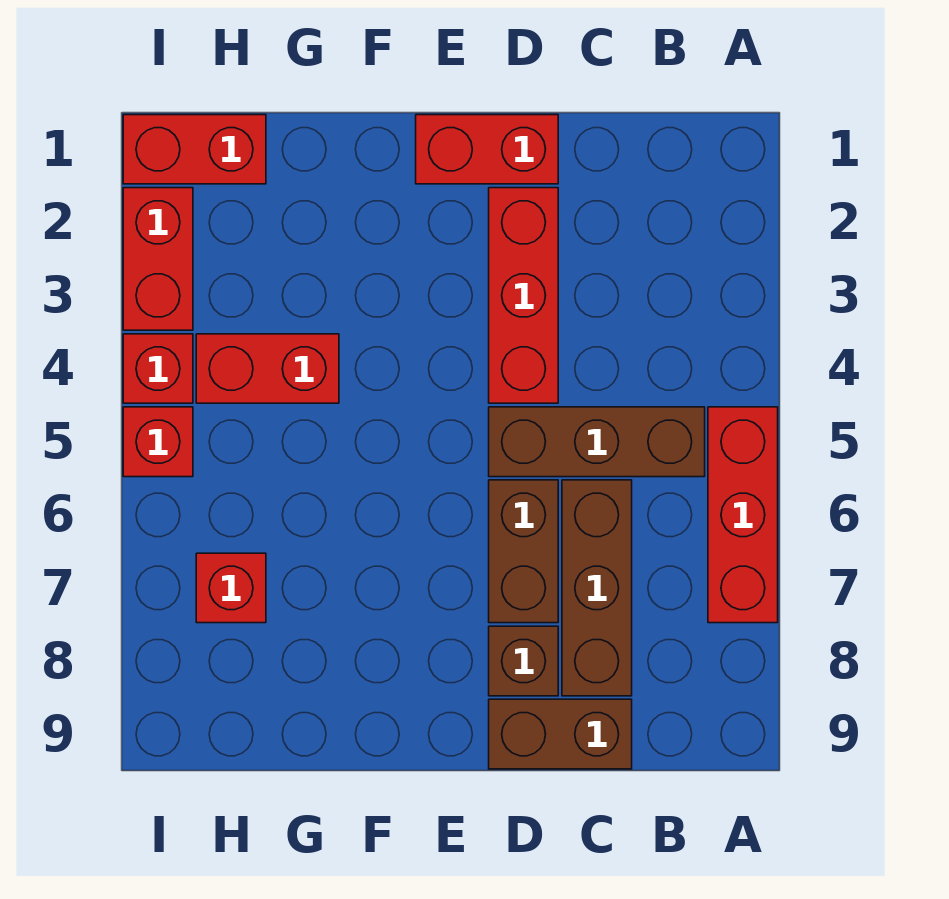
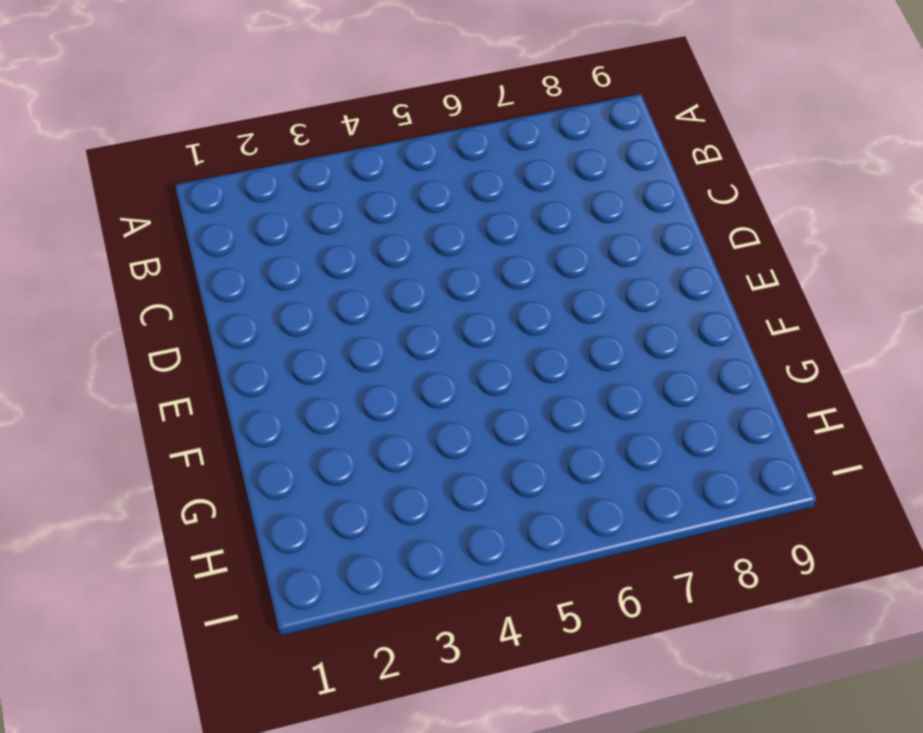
none -> red brick A5:A7 level 1
none -> brown brick B5:D5 level 1
none -> brown brick C6:C8 level 1

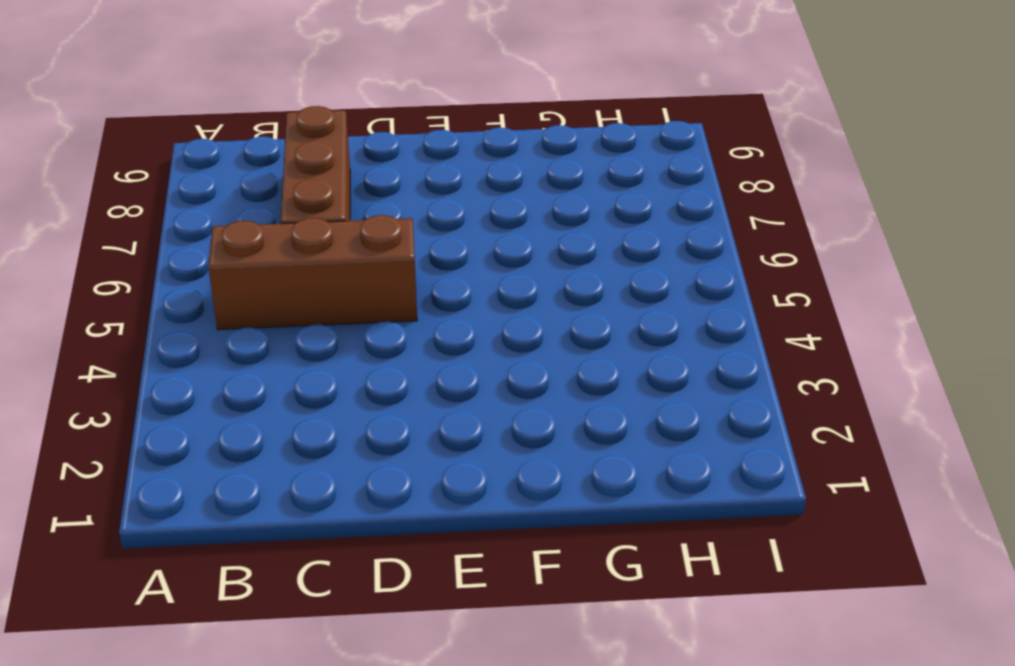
none -> red brick A5:A7 level 1
none -> brown brick C9:D9 level 1
none -> red brick D1:E1 level 1

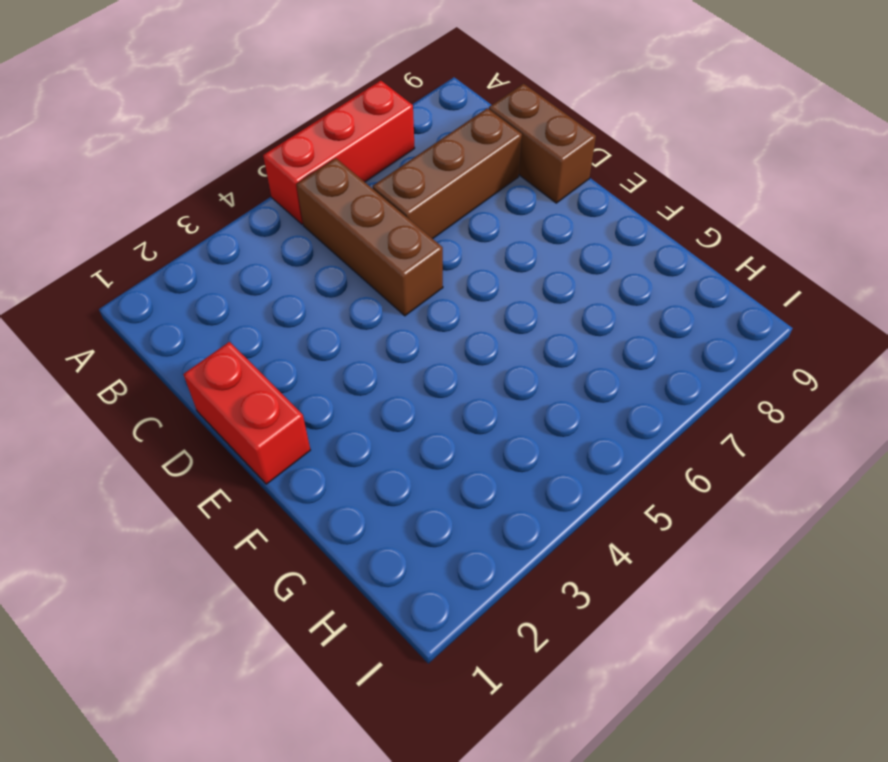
none -> red brick D2:D4 level 1
none -> brown brick D6:D7 level 1
none -> brown brick D8 level 1

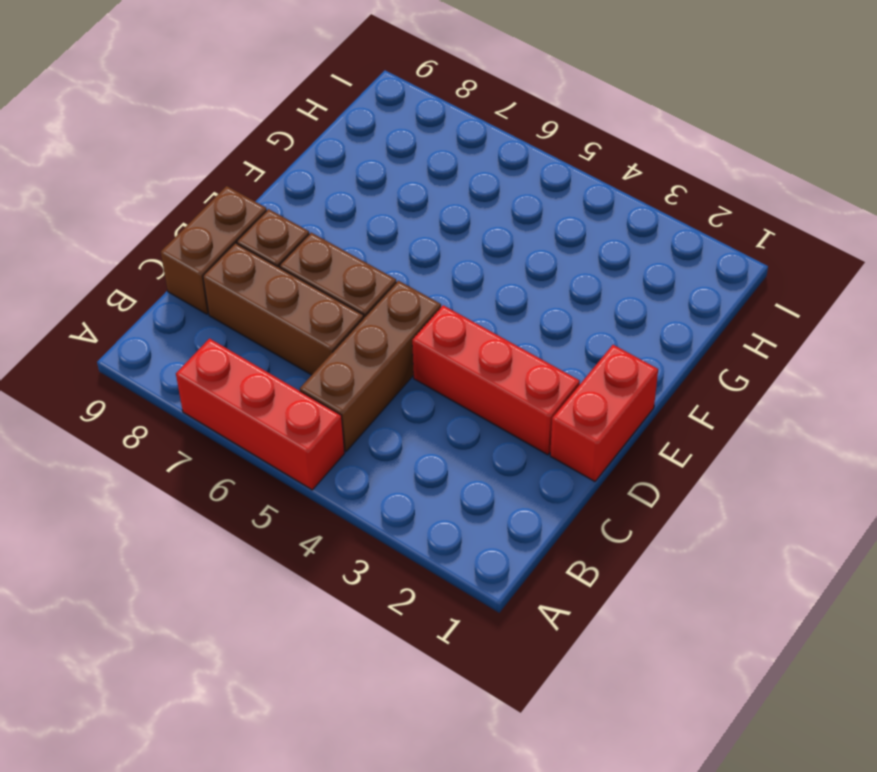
none -> red brick G4:H4 level 1
none -> red brick H1:I1 level 1
none -> red brick H7 level 1

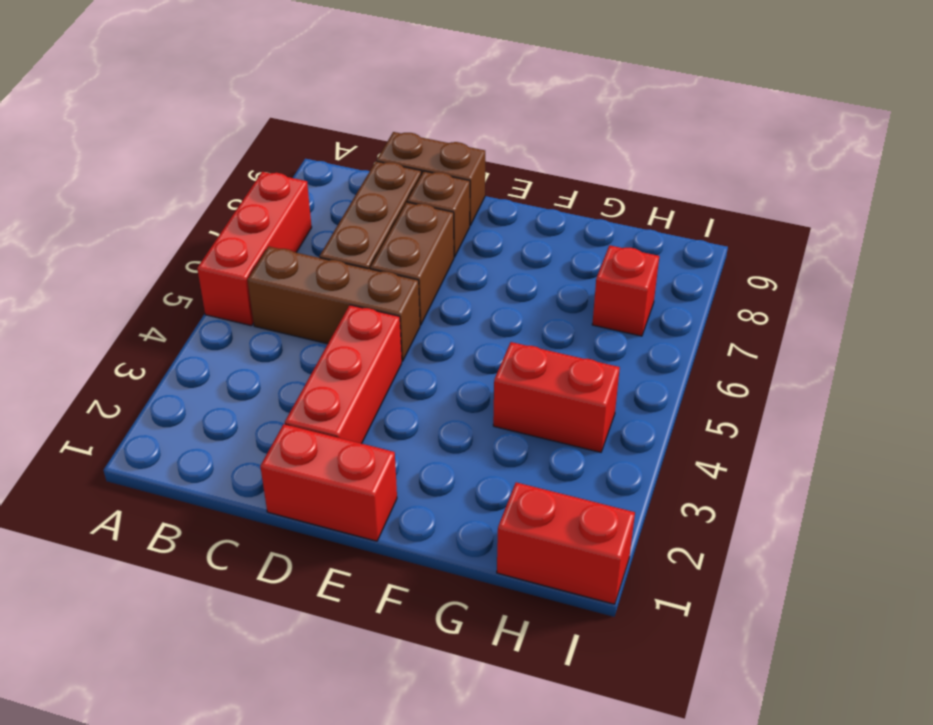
none -> red brick I2:I3 level 1
none -> red brick I4 level 1
none -> red brick I5 level 1

